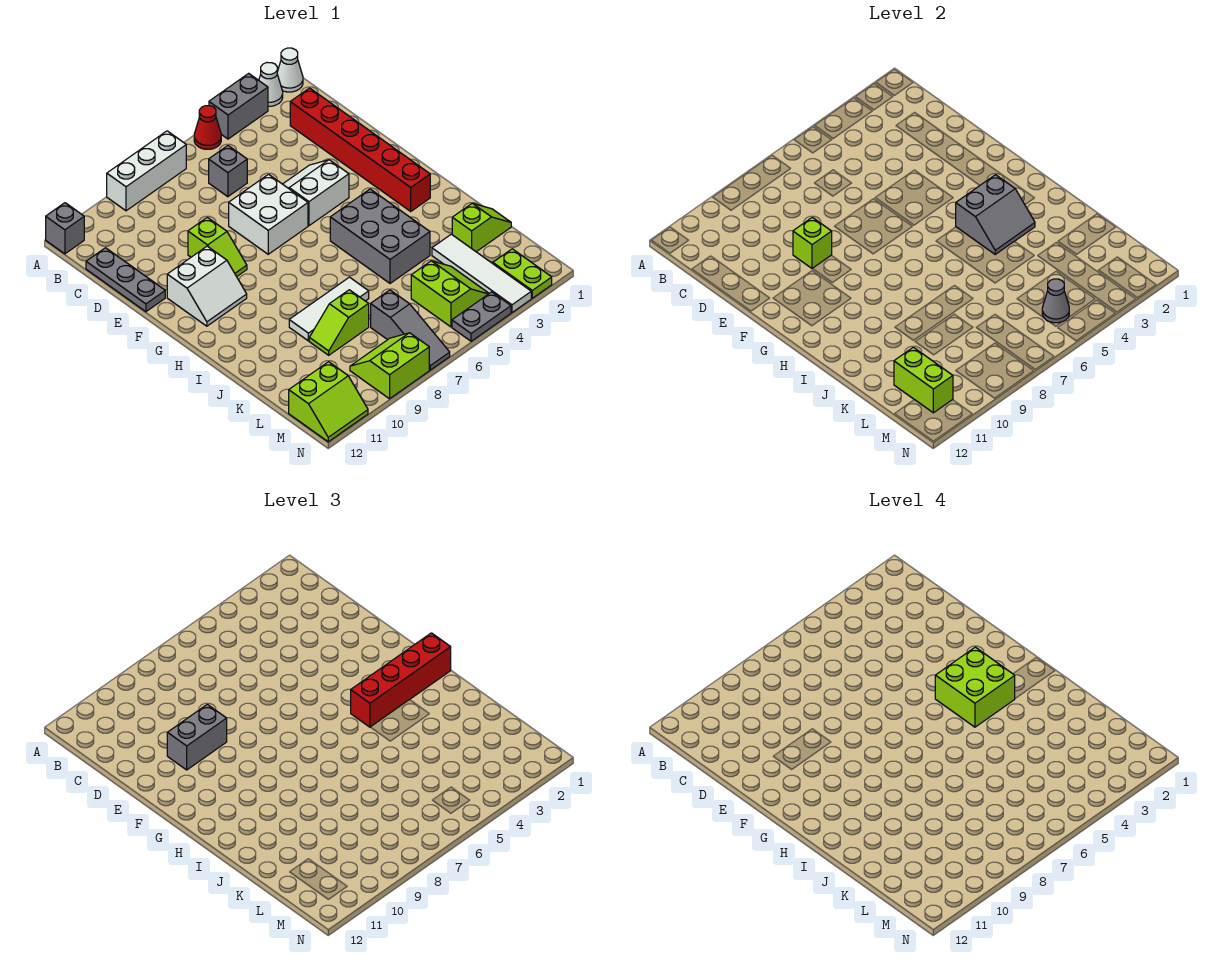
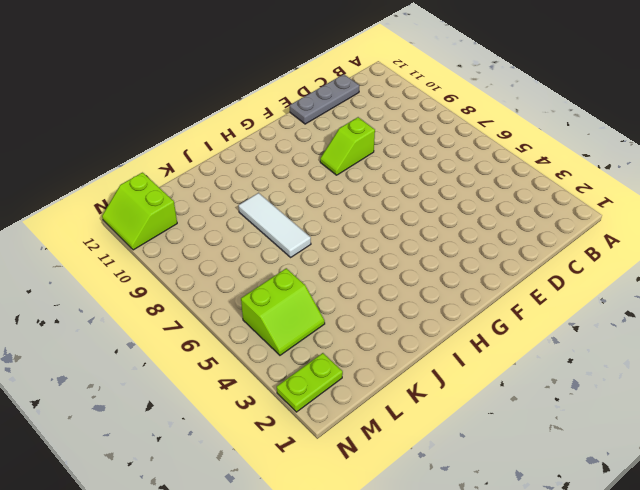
none -> white cone A1 level 1
none -> white cone A2 level 1
none -> grey brick A3:A4 level 1
none -> red cone A5 level 1

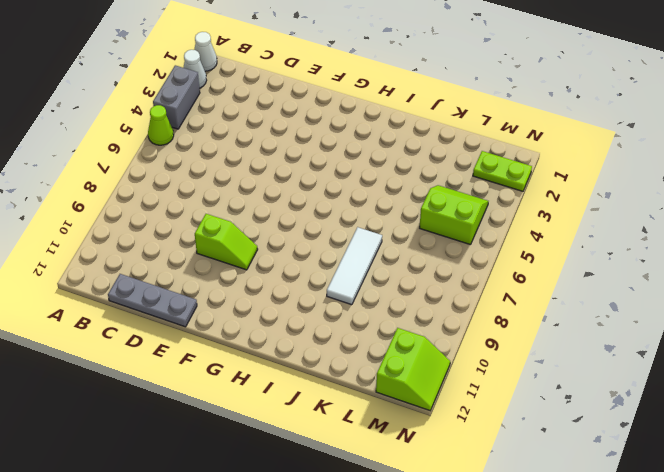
lime cone A5 level 1 -> red cone A5 level 1
none -> white brick A7:A9 level 1
none -> grey brick A12 level 1
none -> red brick C2:H2 level 1
none -> grey brick C6 level 1

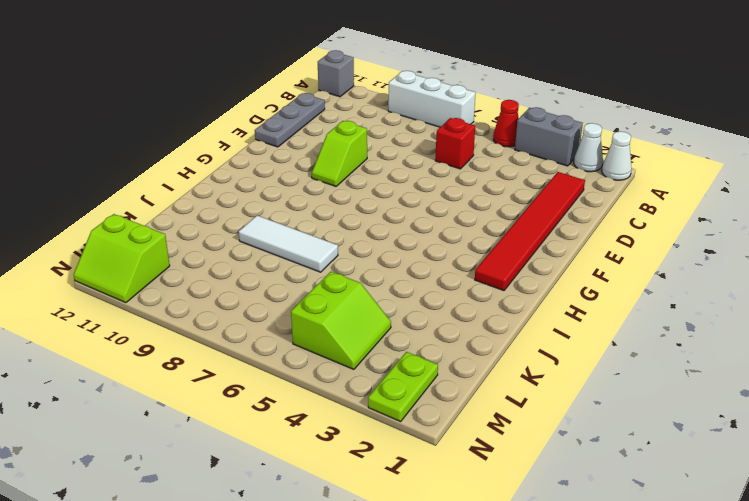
red tile C2:H2 level 1 -> red brick C2:H2 level 1
red brick C6 level 1 -> grey brick C6 level 1
none -> white slope E4:F5 level 1 top F
none -> white brick E6:F7 level 1
none -> white slope F10:G11 level 1 top F
none -> grey brick H4:J5 level 1

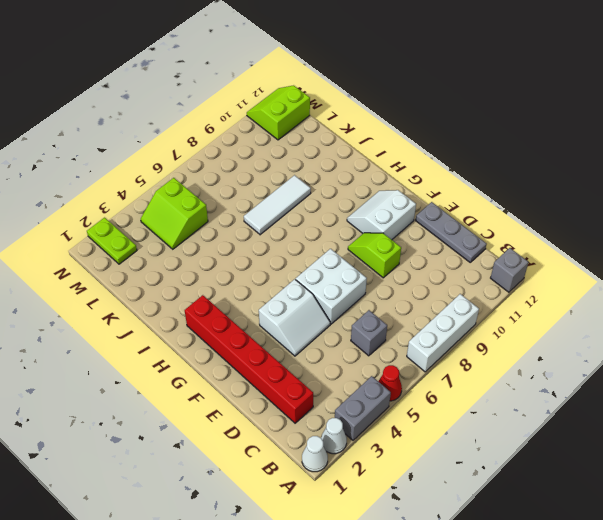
none -> grey brick H4:J5 level 1
none -> lime slope K1:K2 level 1 top 2
none -> white tile K3:N3 level 1
none -> lime slope K8:K9 level 1 top 8

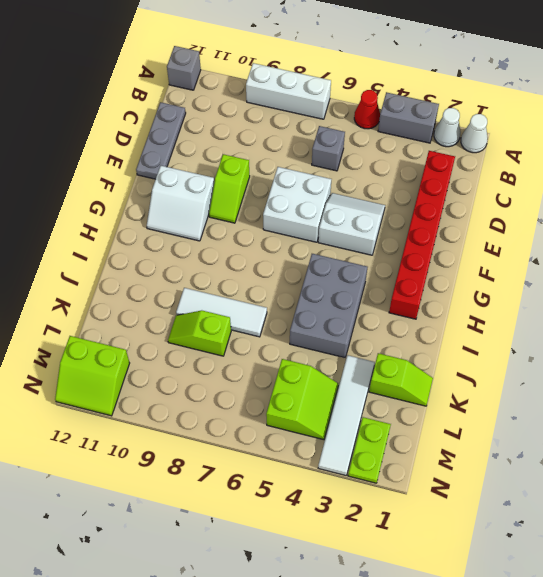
none -> grey slope L7:N7 level 1 top L
none -> lime slope M8:N9 level 1 top N
none -> grey plate N4:N5 level 1
none -> lime brick E9 level 2

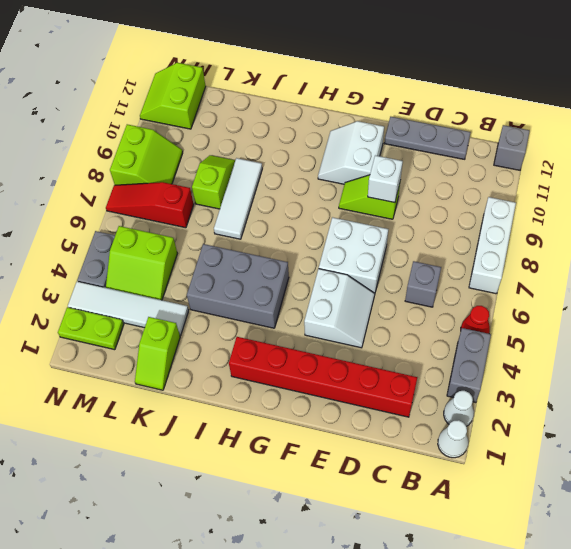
white brick E9 level 2 -> lime brick E9 level 2
red slope L7:N7 level 1 top L -> grey slope L7:N7 level 1 top L
none -> grey slope H3:I4 level 2 top H
none -> lime brick L11:M11 level 2
none -> grey cone M5 level 2
none -> grey brick E9:E10 level 3

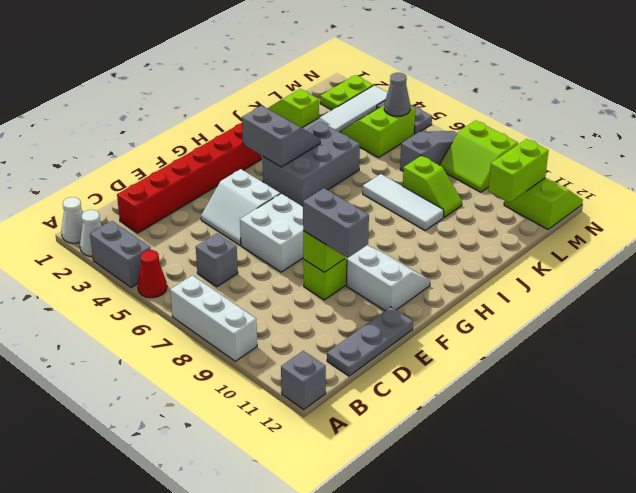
none -> red brick H1:H4 level 3
none -> lime brick G3:H4 level 4

